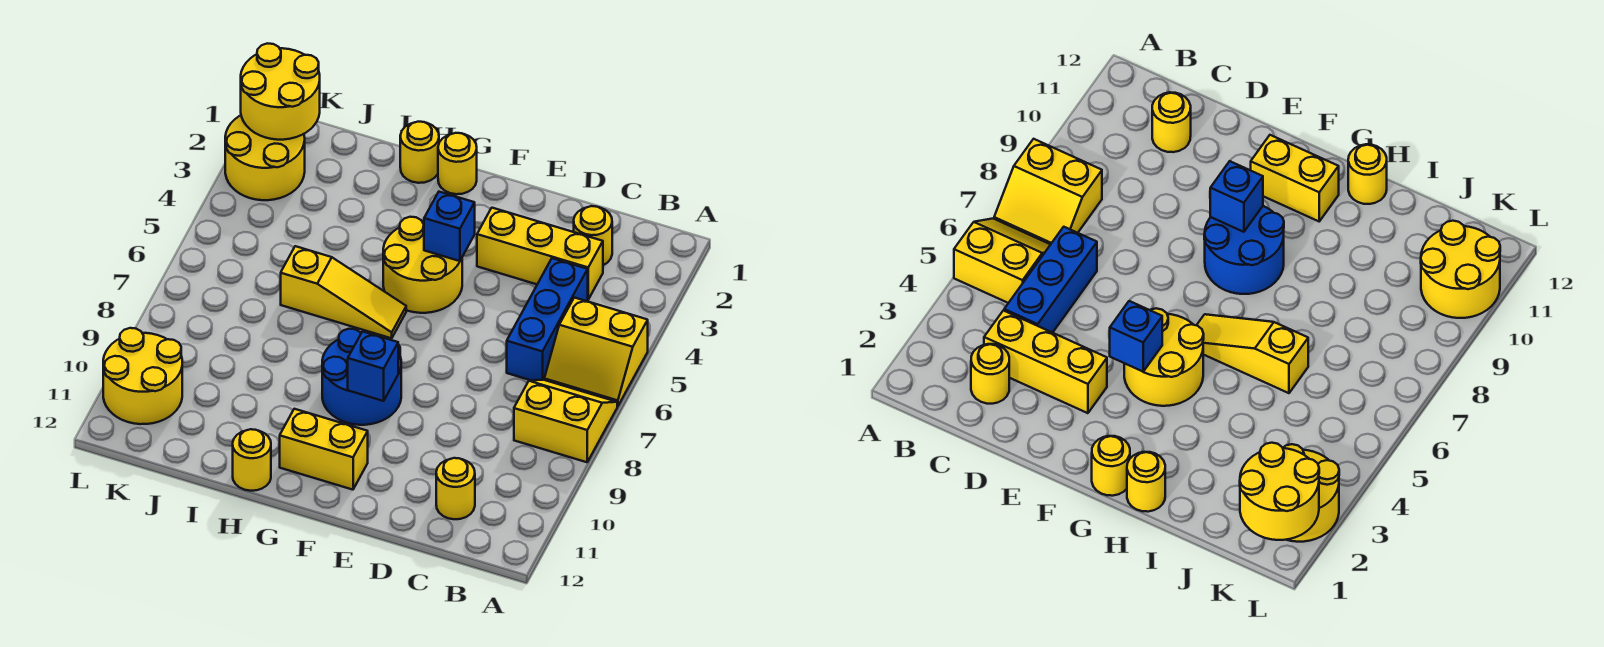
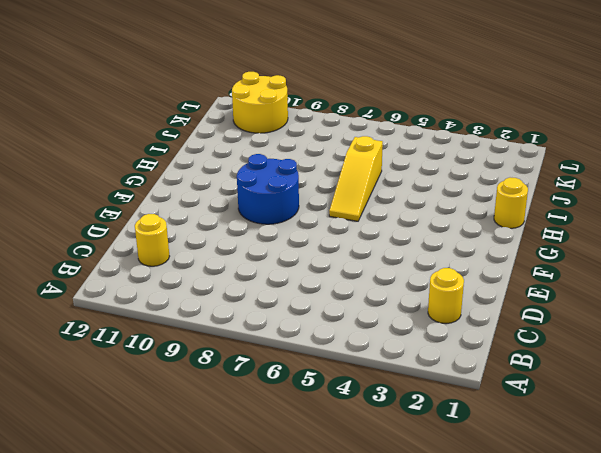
none -> yellow slope A5:B6 level 1 top 5
none -> yellow slope A7:B8 level 1 top 8
none -> yellow brick C3:E3 level 1

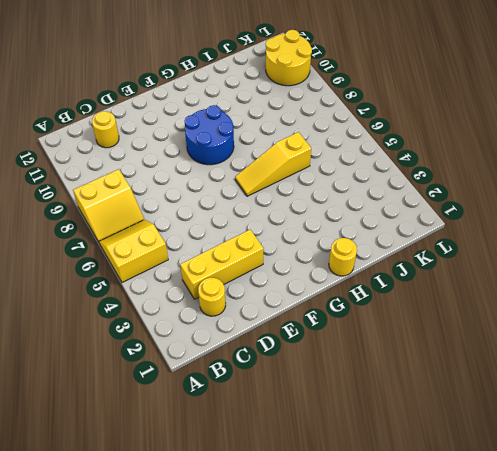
none -> blue brick C4:C6 level 1
none -> yellow round brick F4:G5 level 1
none -> yellow brick F11:G11 level 1

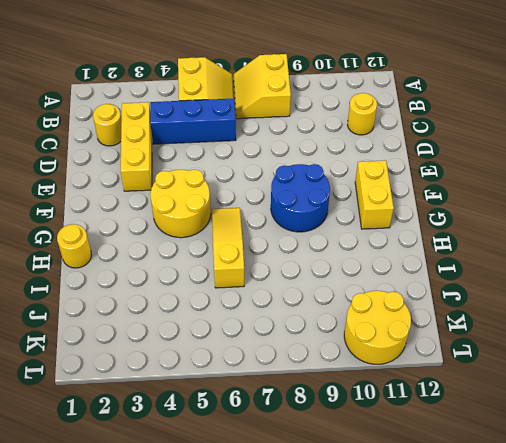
none -> yellow round brick G1 level 1
none -> yellow round brick H12 level 1
none -> yellow round brick K2:L3 level 1

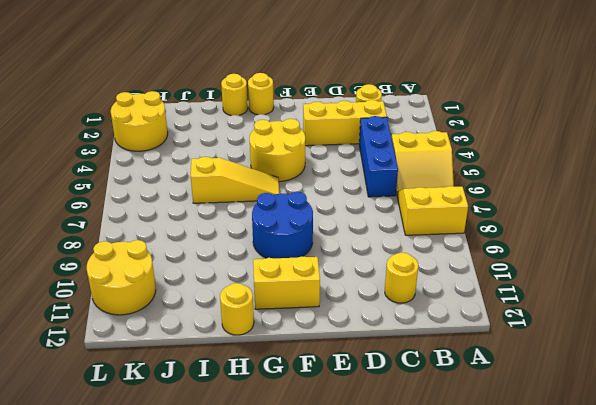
none -> blue brick F4 level 2
none -> blue brick F9 level 2
none -> yellow round brick K1:L2 level 2

